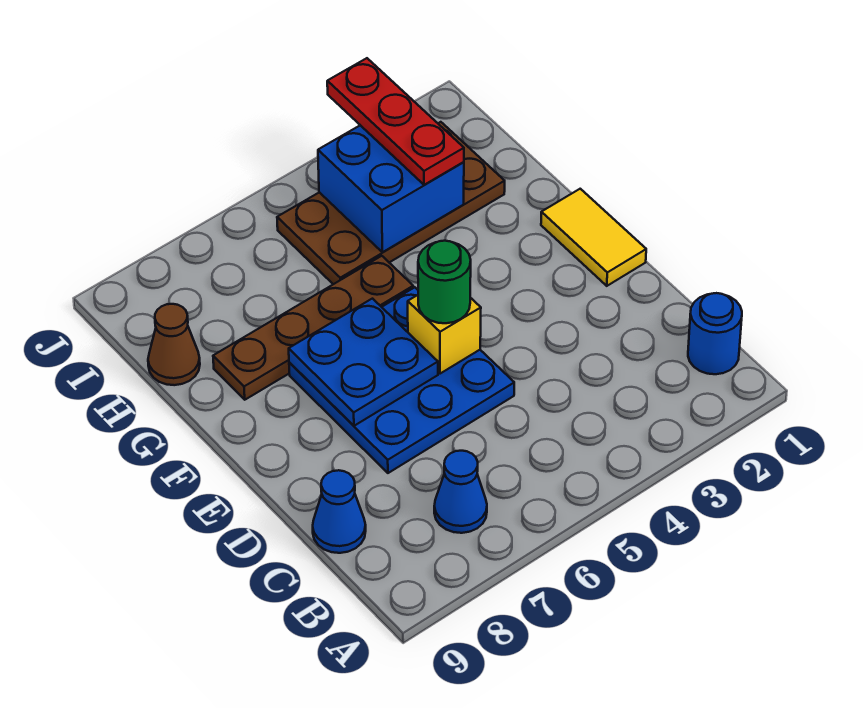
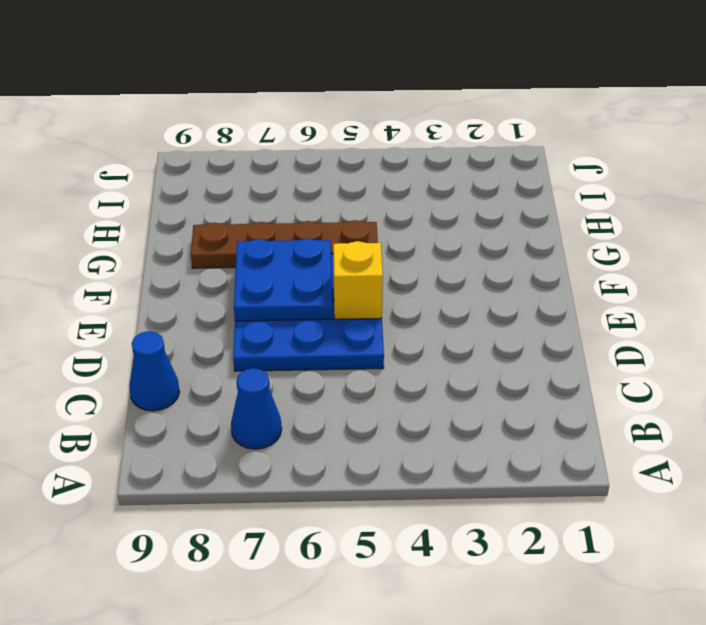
none -> blue round brick B1 level 1
none -> yellow tile E1:F1 level 1
none -> brown plate H2:I5 level 1

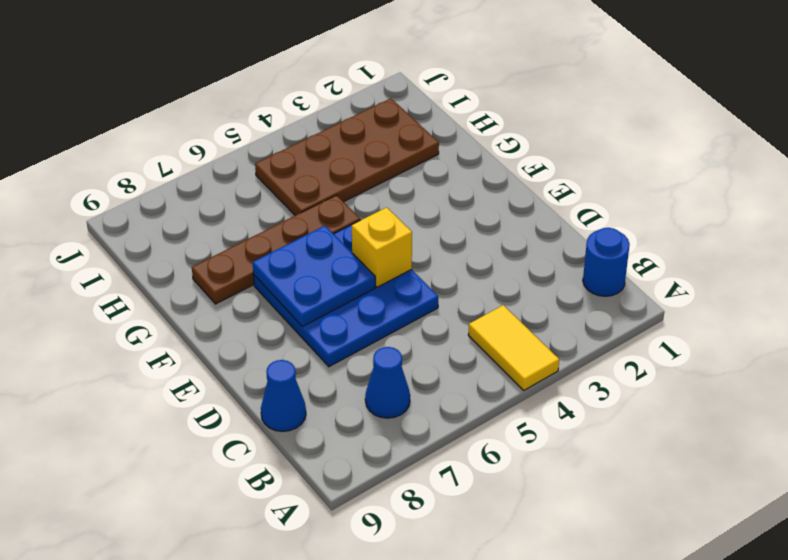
yellow tile A4:B4 level 1 -> yellow tile E1:F1 level 1
none -> brown cone H9 level 1
none -> blue brick H3:I4 level 2
none -> green round brick E5 level 3

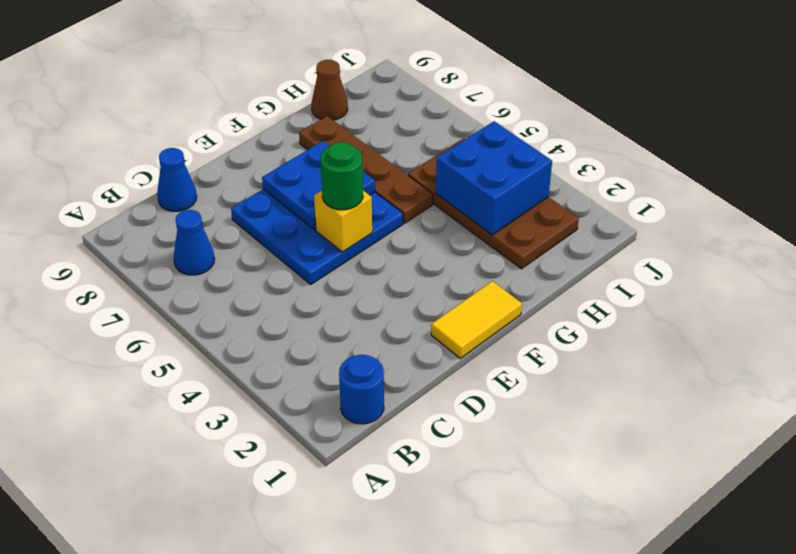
none -> red plate H3:J3 level 3

